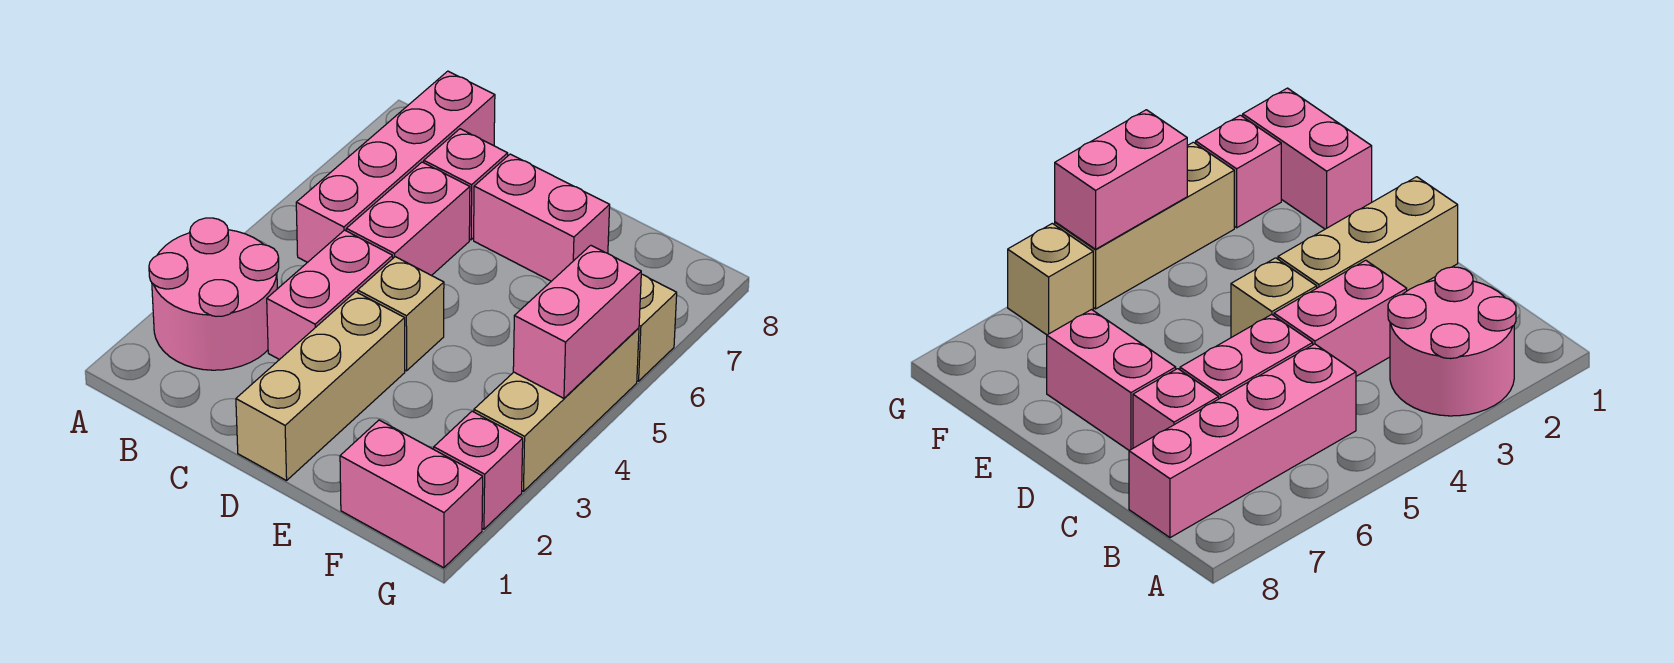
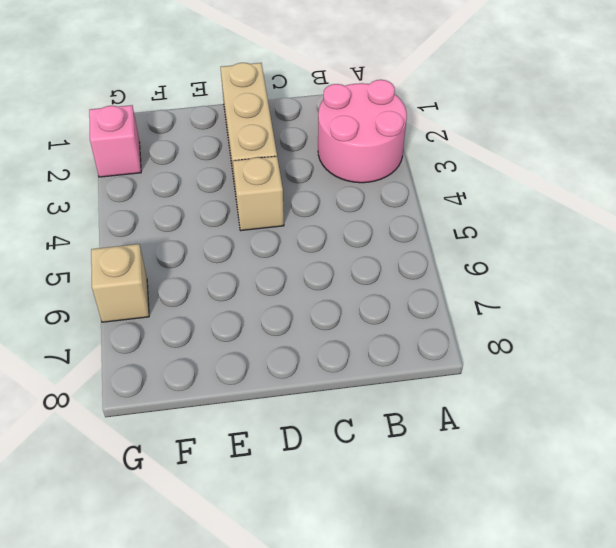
none -> pink brick B5:B8 level 1
none -> pink brick C3:C4 level 1
none -> pink brick C5:C6 level 1

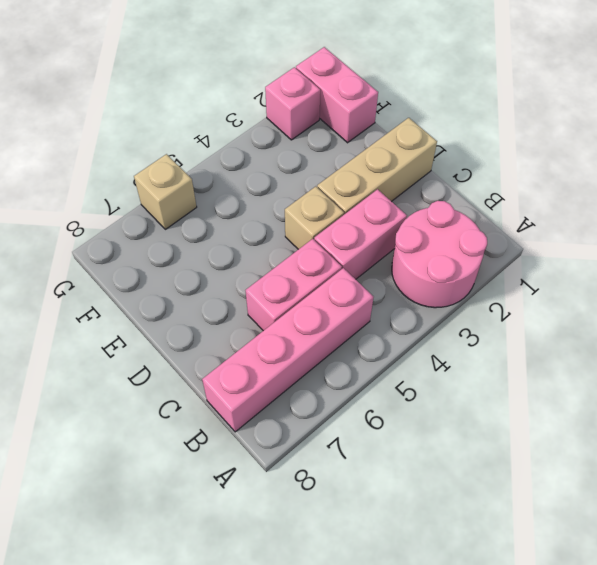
none -> pink brick C7 level 1
none -> pink brick D7:E7 level 1
none -> tan brick G3:G5 level 1

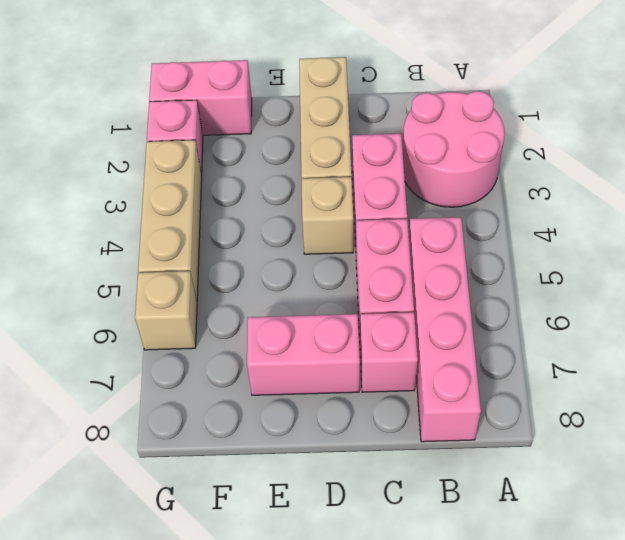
none -> pink brick G4:G5 level 2

